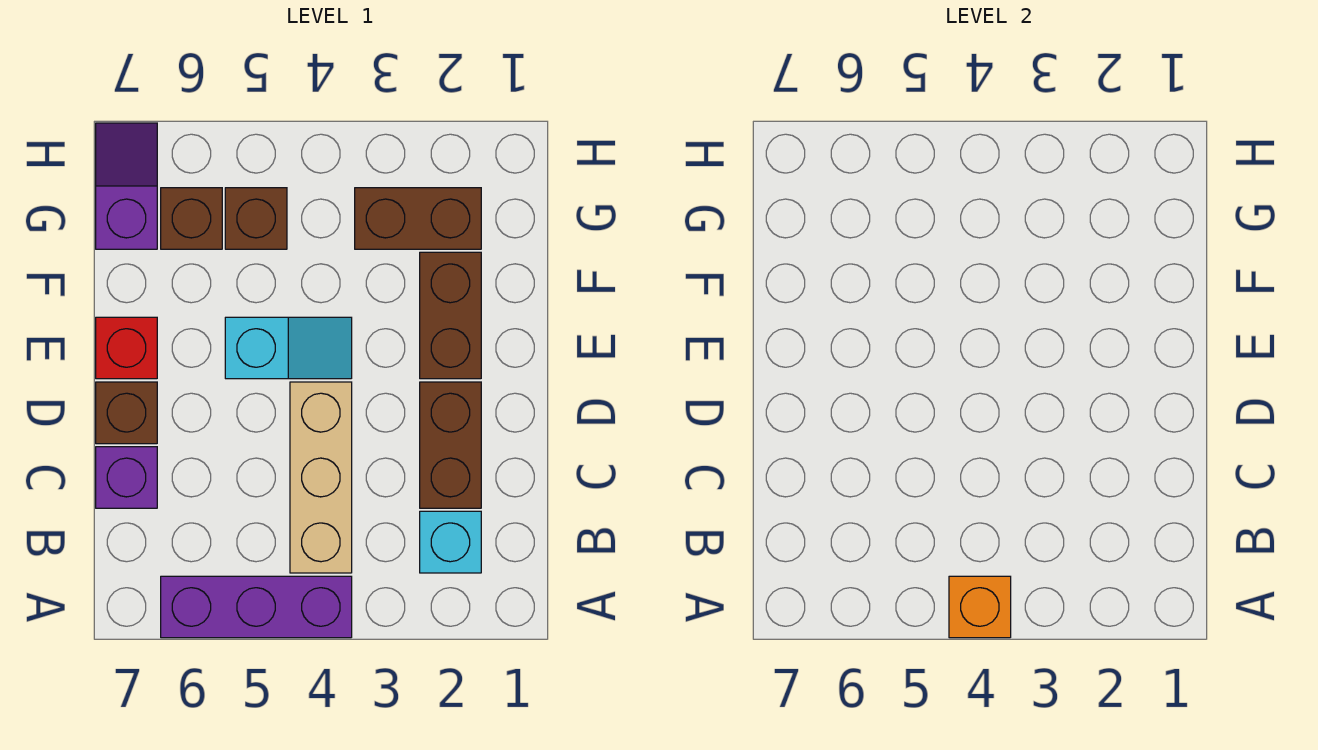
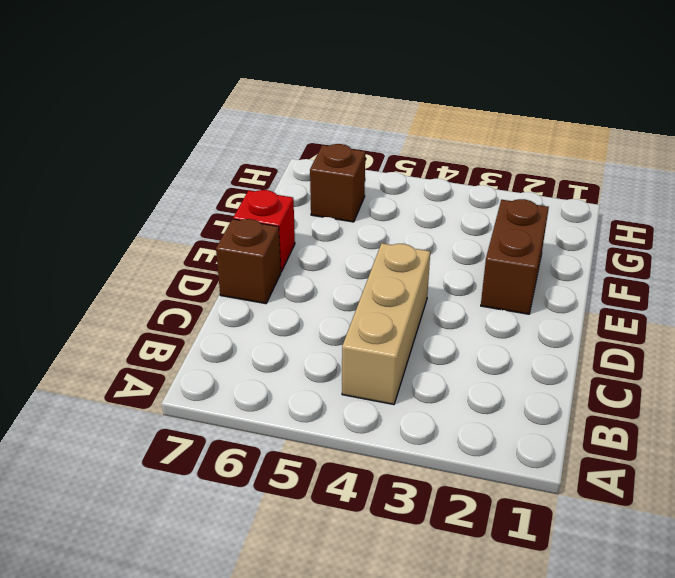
none -> purple brick A4:A6 level 1
none -> cyan brick B2 level 1
none -> brown brick C2:D2 level 1

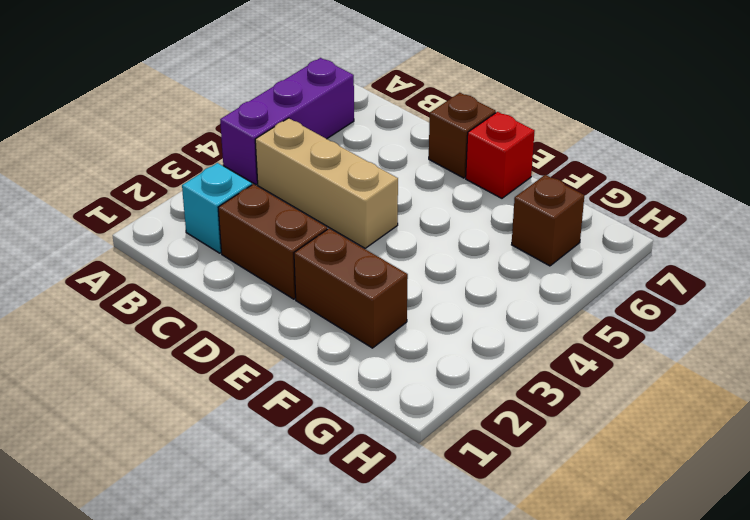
none -> purple brick C7 level 1
none -> cyan slope E4:E5 level 1 top 5
none -> brown brick G2:G3 level 1

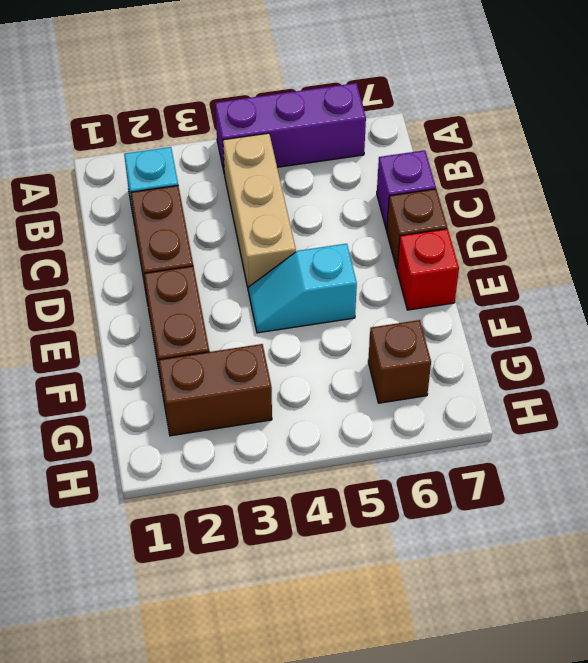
none -> brown brick G5 level 1
none -> purple slope G7:H7 level 1 top G
none -> orange brick A4 level 2

